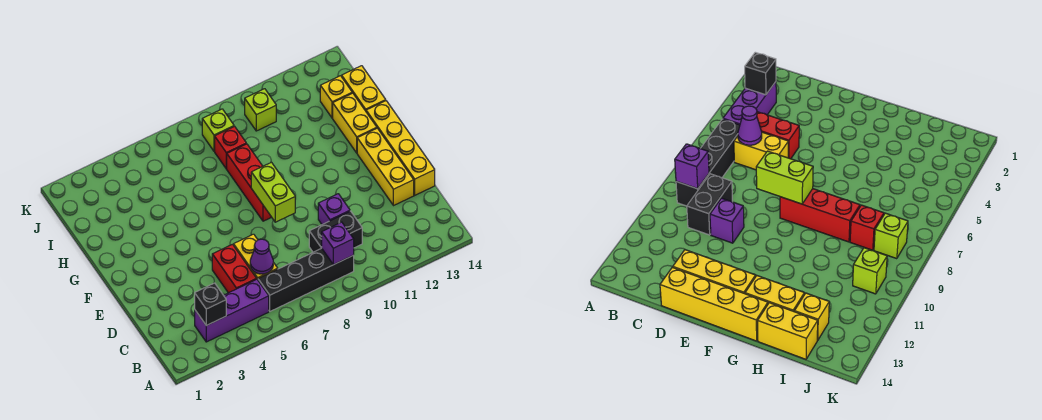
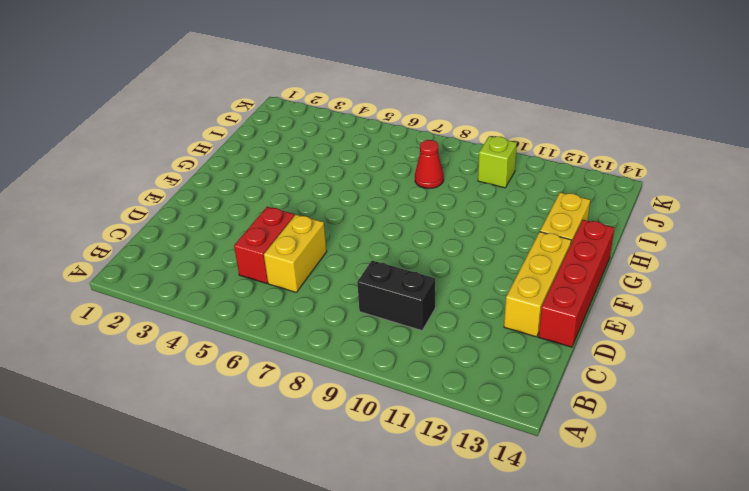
red brick D14:G14 level 1 -> yellow brick D14:G14 level 1
red cone I8 level 1 -> red brick I8 level 1
none -> purple brick B3:B5 level 1
none -> black brick B6:B9 level 1
none -> purple brick D10 level 1

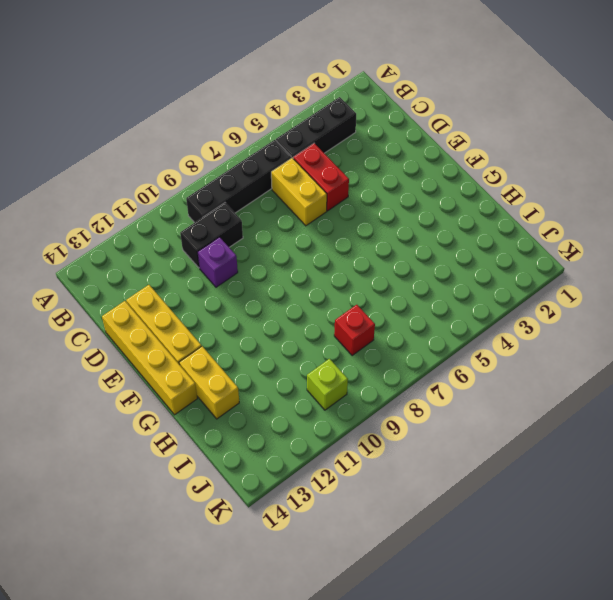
black brick B3:B5 level 1 -> purple brick B3:B5 level 1
none -> red brick F8:H8 level 1
none -> yellow brick H14:I14 level 1
none -> yellow brick I13 level 1

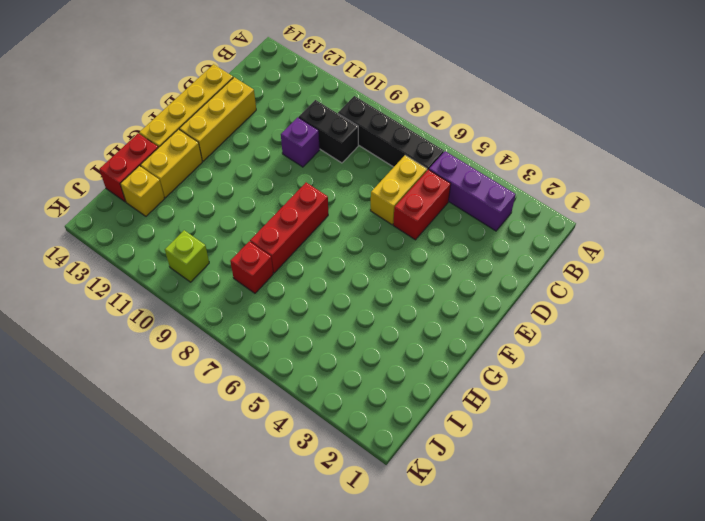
red brick H14:I14 level 1 -> yellow brick H14:I14 level 1
none -> lime brick J8 level 1
none -> black brick B3 level 2
none -> purple brick B9 level 2

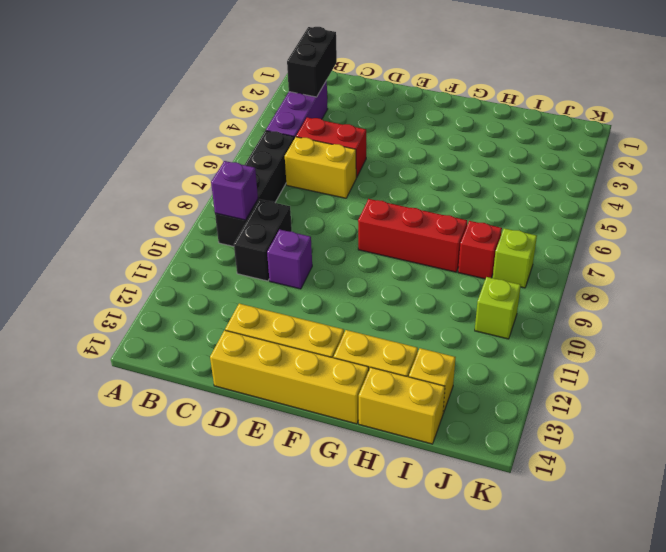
black brick B2:B3 level 2 -> black brick B3 level 2
none -> purple cone C6 level 2
none -> lime brick E8:F8 level 2

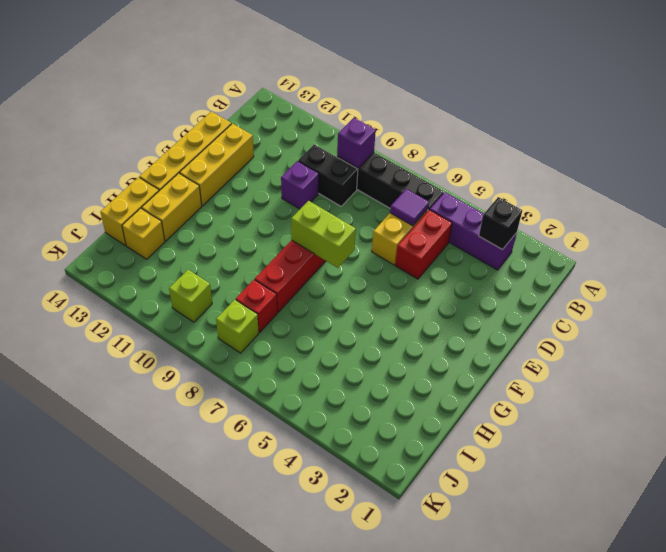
purple tile C6 level 2 -> purple cone C6 level 2
lime brick F7:F8 level 2 -> lime brick E8:F8 level 2

